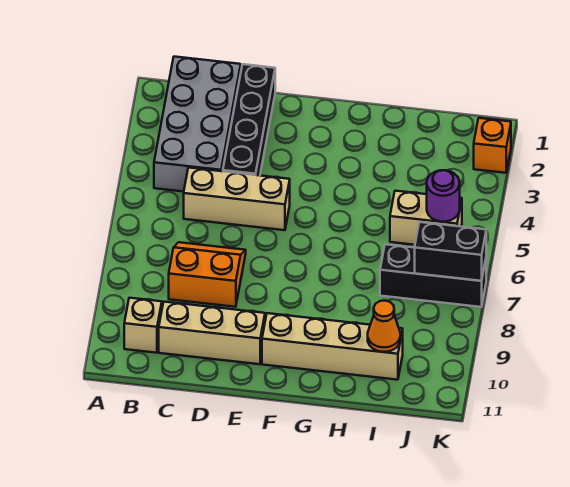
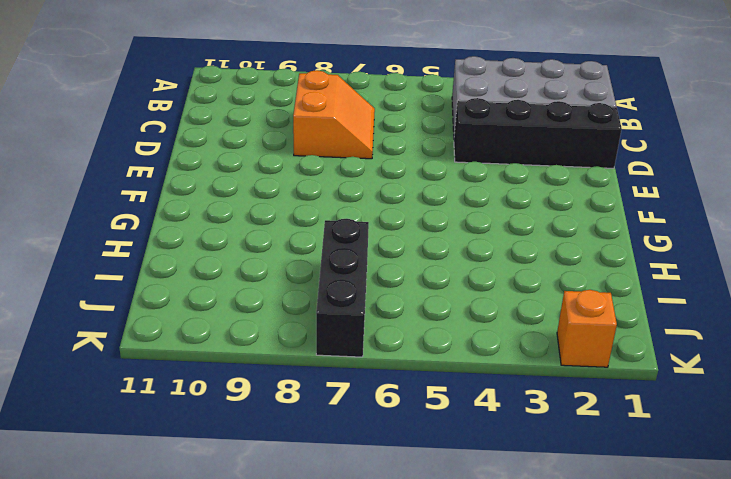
none -> tan brick B10 level 1
none -> tan brick C5:E5 level 1
none -> tan brick C10:E10 level 1

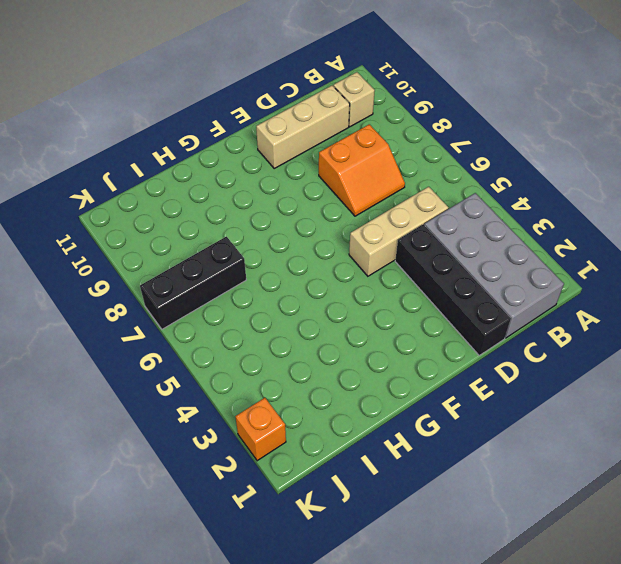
none -> tan brick F10:I10 level 1
none -> tan brick I5:J5 level 1
none -> orange cone I10 level 2

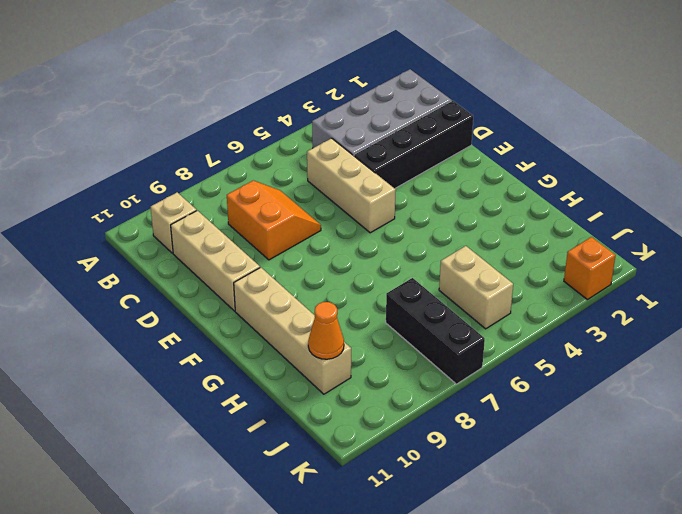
none -> purple round brick J5 level 2
none -> black brick J7:K7 level 2

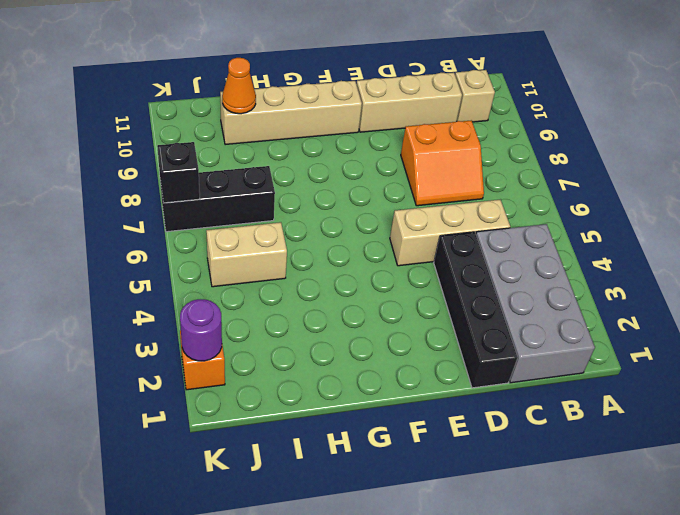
purple round brick K2 level 2 -> purple round brick J5 level 2
black brick K7 level 2 -> black brick J7:K7 level 2

